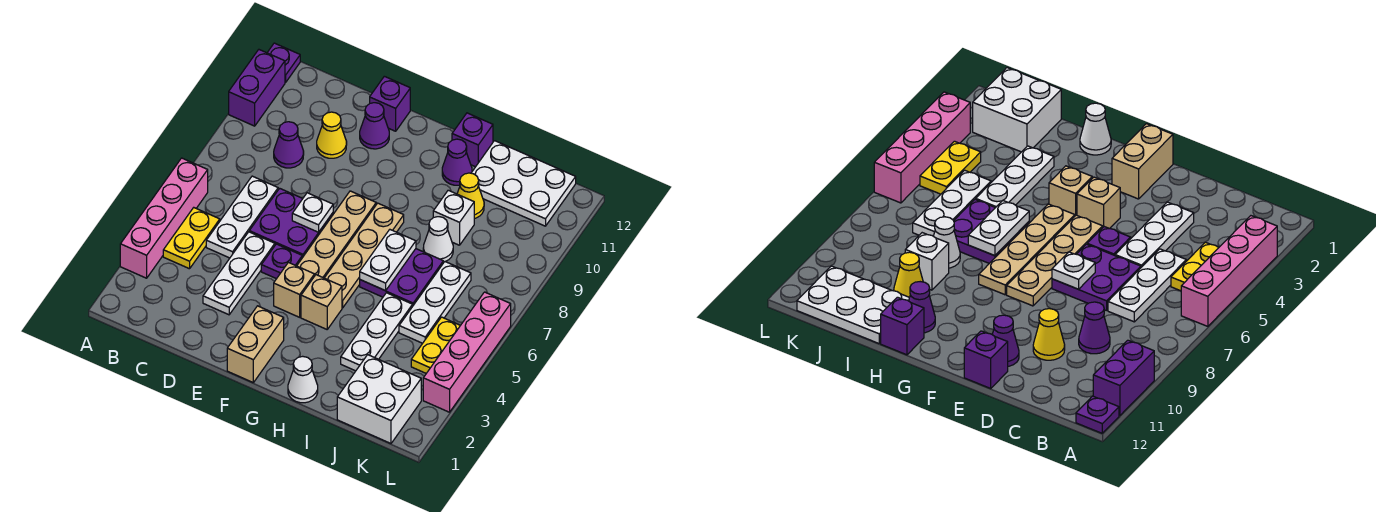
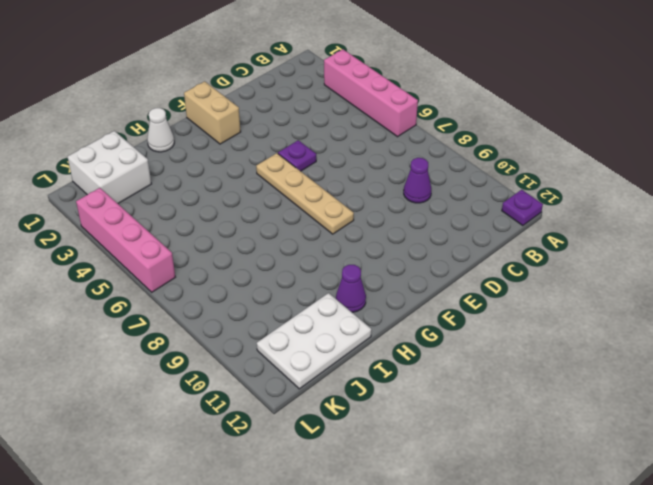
none -> purple brick A10:A11 level 1
none -> yellow plate B4:B5 level 1
none -> white plate C5:C7 level 1
none -> white plate D3:D5 level 1

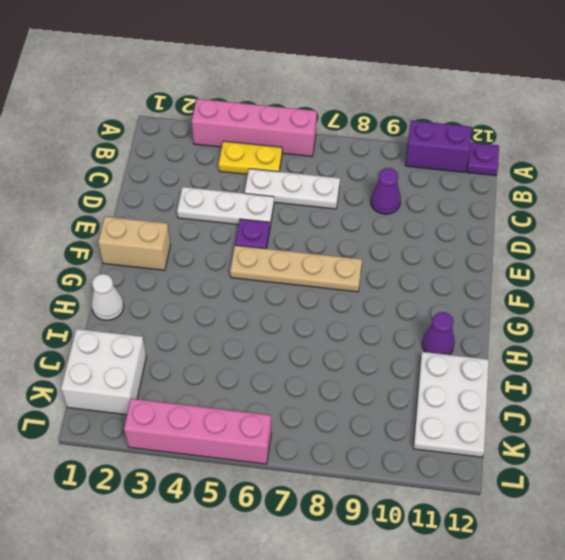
none -> purple plate D6:E7 level 1
none -> yellow cone D10 level 1
none -> purple cone E11 level 1
none -> purple brick E12 level 1

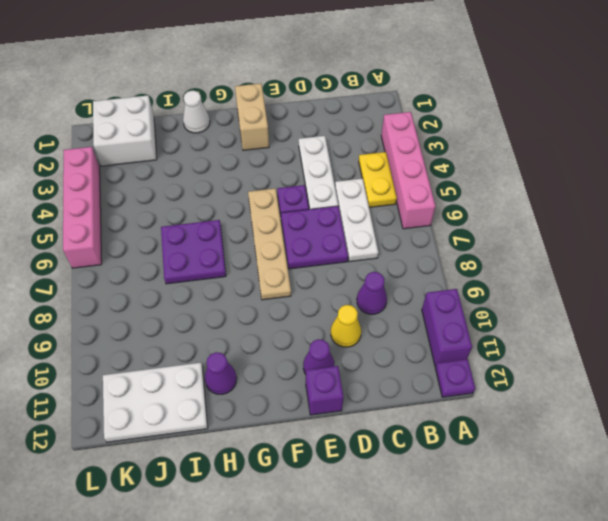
none -> tan brick F4 level 1
none -> tan brick G4 level 1
none -> tan plate G5:G8 level 1
none -> purple brick H12 level 1

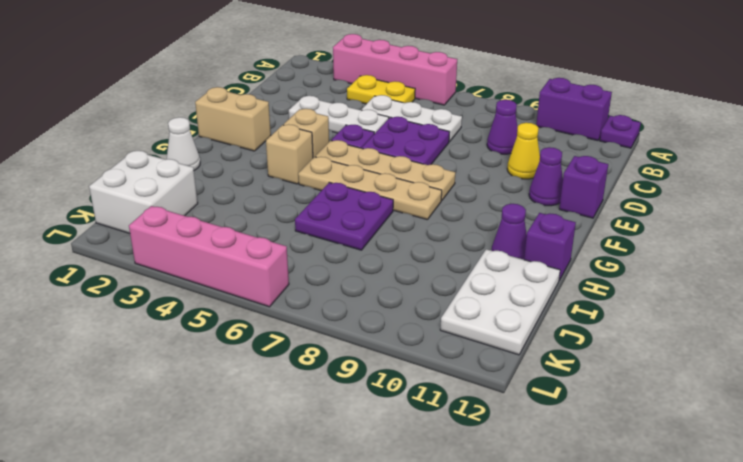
none -> white plate I3:I5 level 1
none -> white cone I8 level 1
none -> white brick I9 level 1
none -> yellow cone I10 level 1

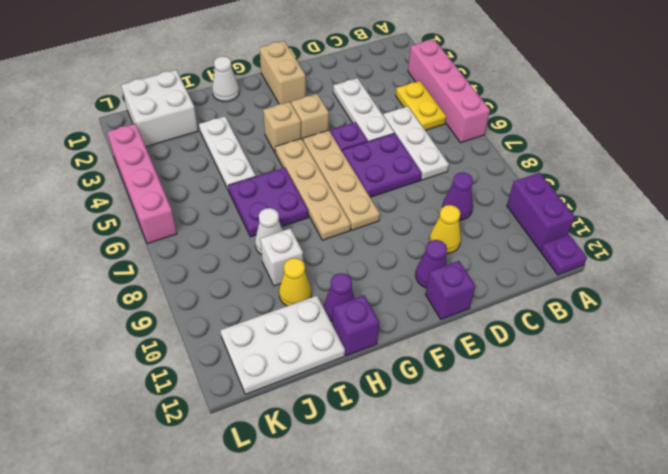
none -> white plate J5:J7 level 1
none -> yellow plate K4:K5 level 1
none -> white plate E7 level 2
none -> white plate H6:H7 level 2

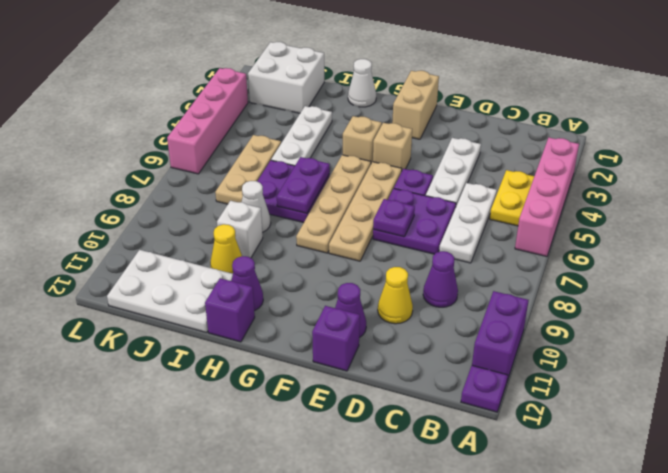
purple plate E7 level 2 -> white plate E7 level 2
purple plate H6:H7 level 2 -> white plate H6:H7 level 2
tan plate J5:J7 level 1 -> white plate J5:J7 level 1
none -> yellow plate K4:K5 level 1

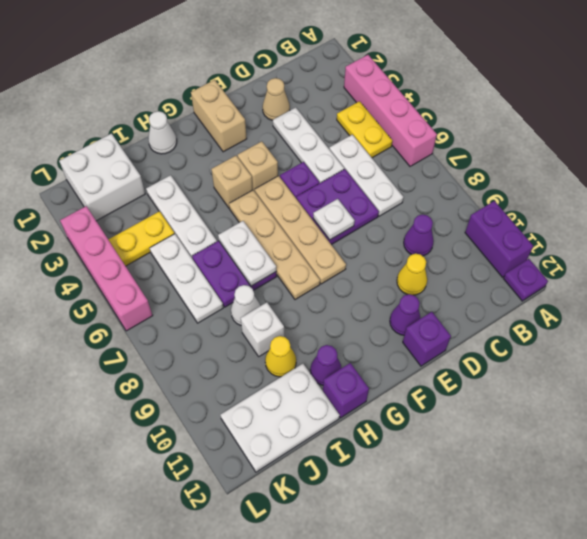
tan cone D2 level 1 -> none
yellow plate J4:K4 level 1 -> yellow plate K4:K5 level 1

